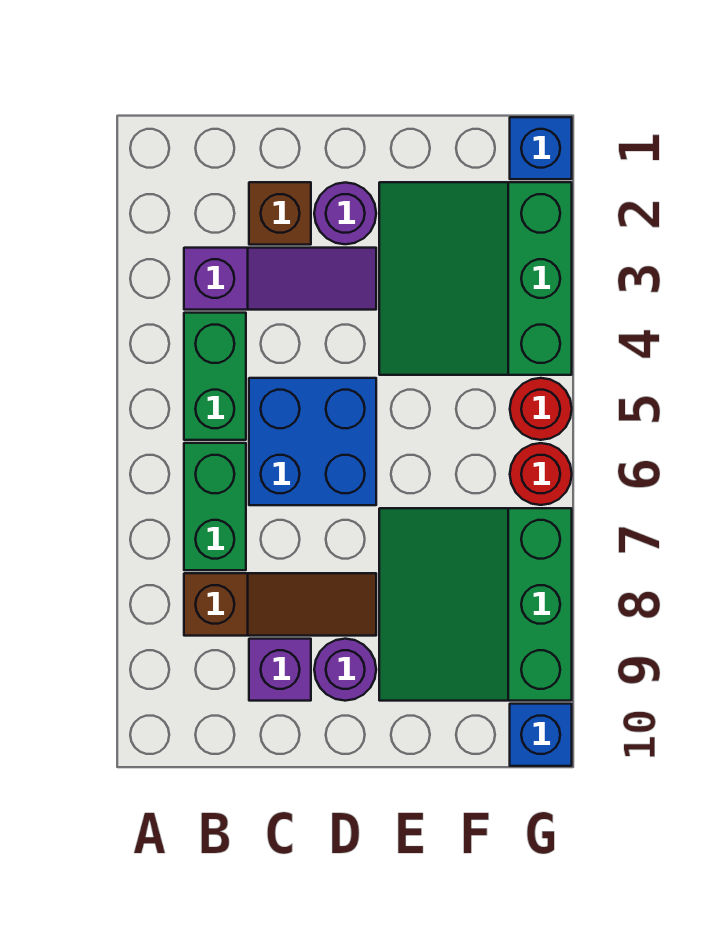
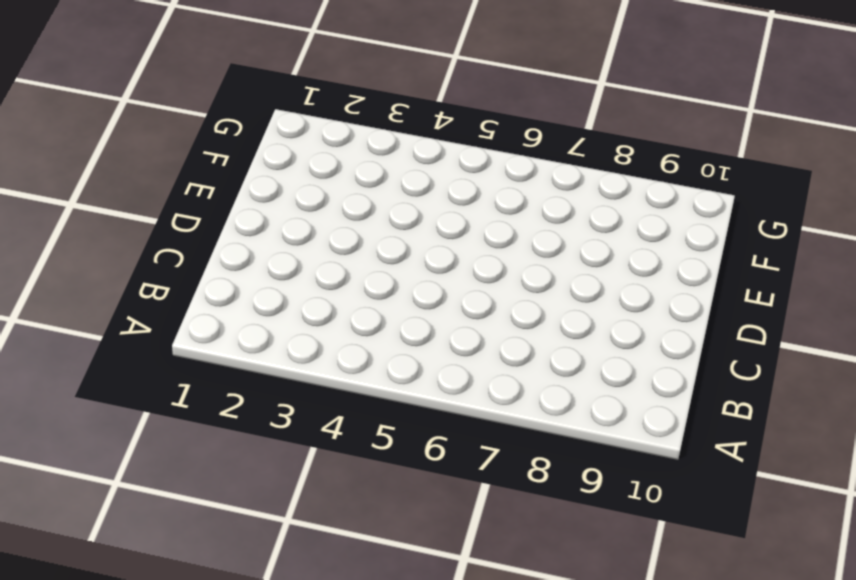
none -> purple slope B3:D3 level 1 top B
none -> green brick B4:B5 level 1
none -> green brick B6:B7 level 1

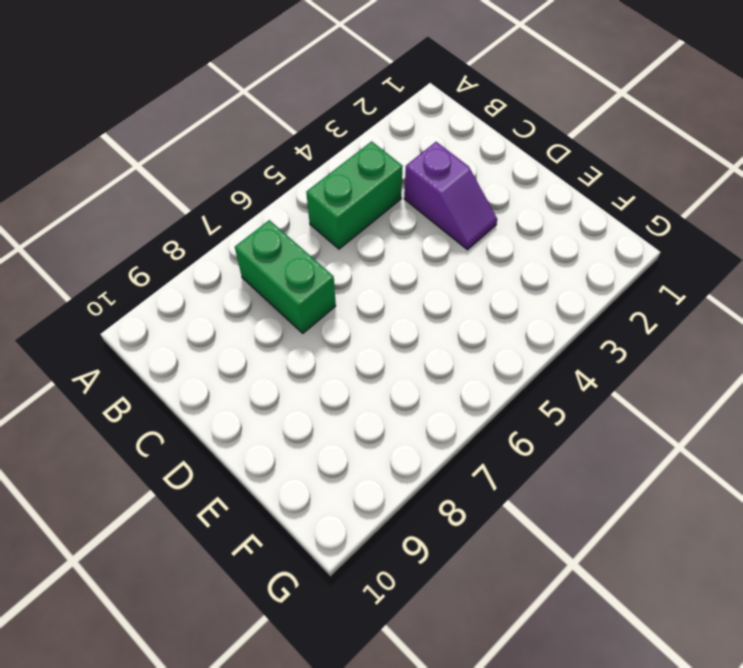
green brick B7:C7 level 1 -> green brick B6:B7 level 1
purple slope C3:D3 level 1 top C -> purple slope B3:D3 level 1 top B
none -> brown slope B8:D8 level 1 top B
none -> brown brick C2 level 1
none -> blue brick C5:D6 level 1

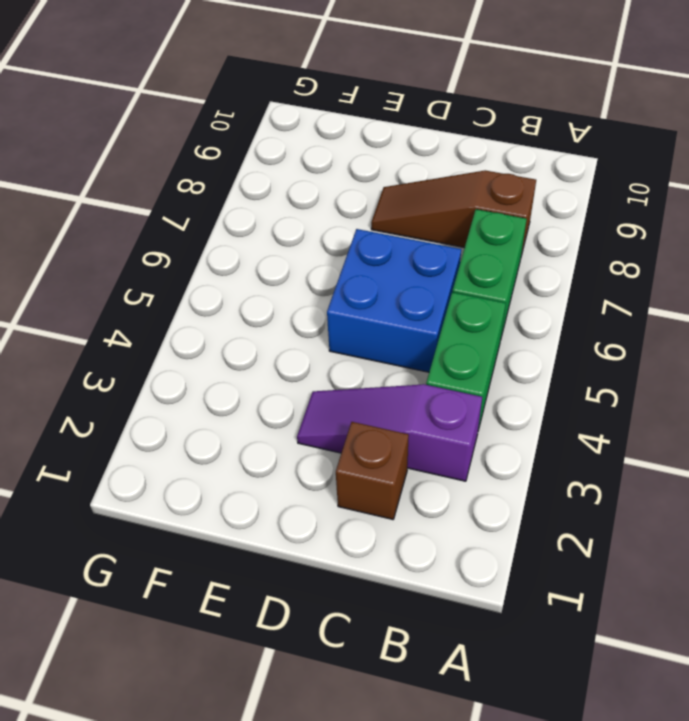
none -> purple brick C9 level 1
none -> purple round brick D2 level 1
none -> purple round brick D9 level 1

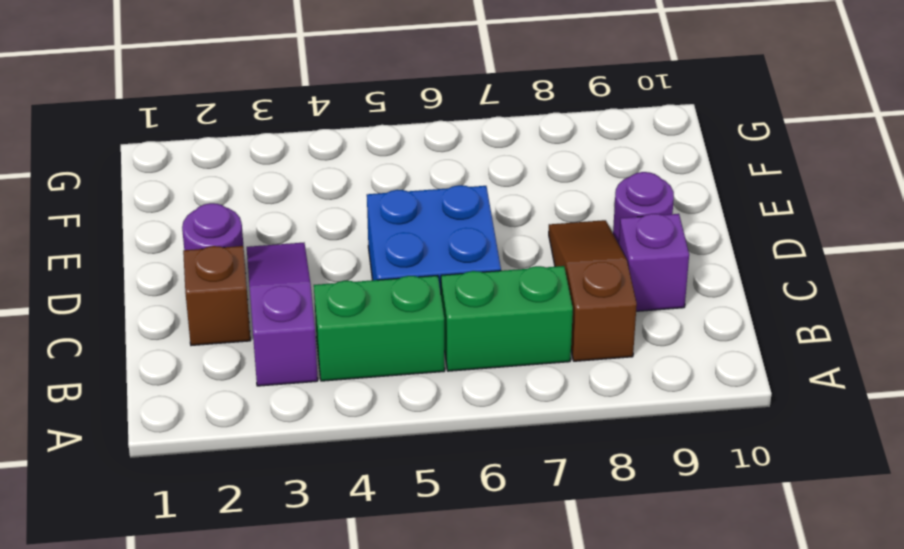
none -> green slope E2:G4 level 1 top G
none -> green slope E7:G9 level 1 top G
none -> blue brick G1 level 1

